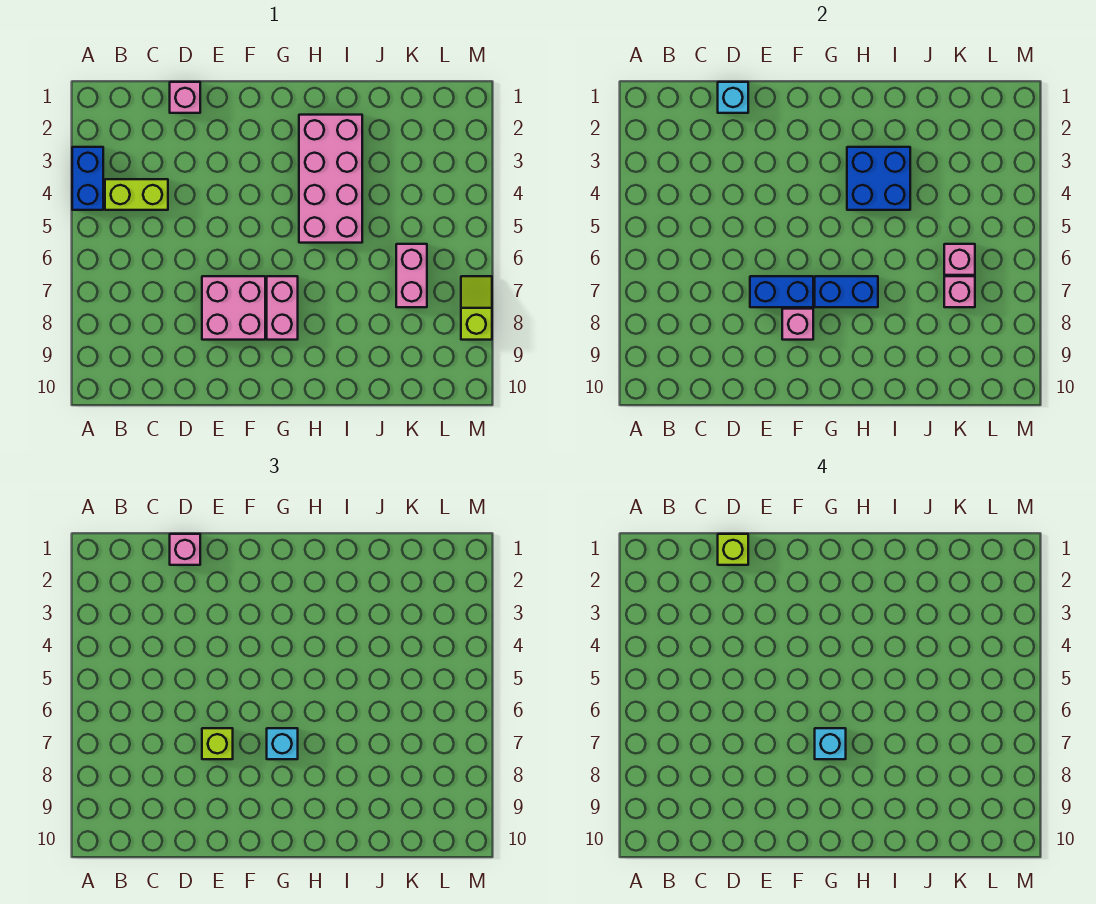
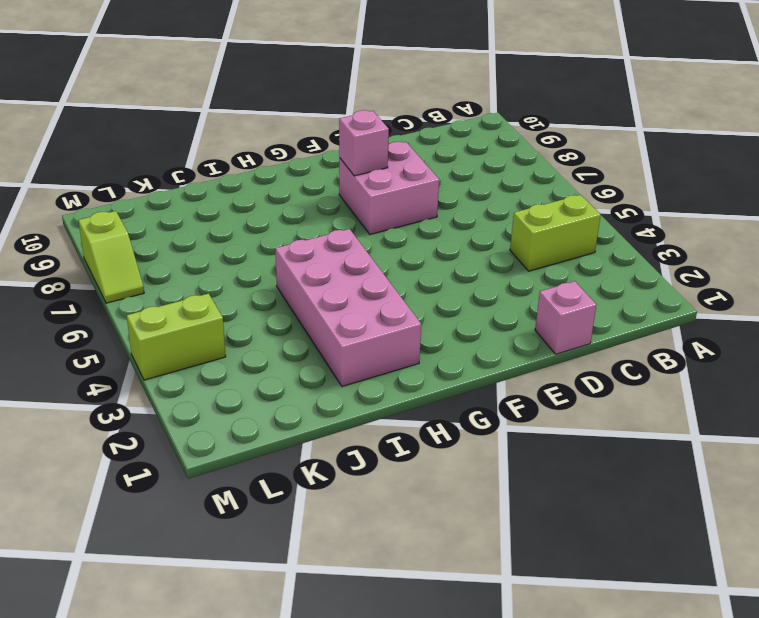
lime brick L4:M4 level 1 -> none
none -> blue brick A3:A4 level 1
none -> pink brick G7:G8 level 1
none -> pink brick K6:K7 level 1

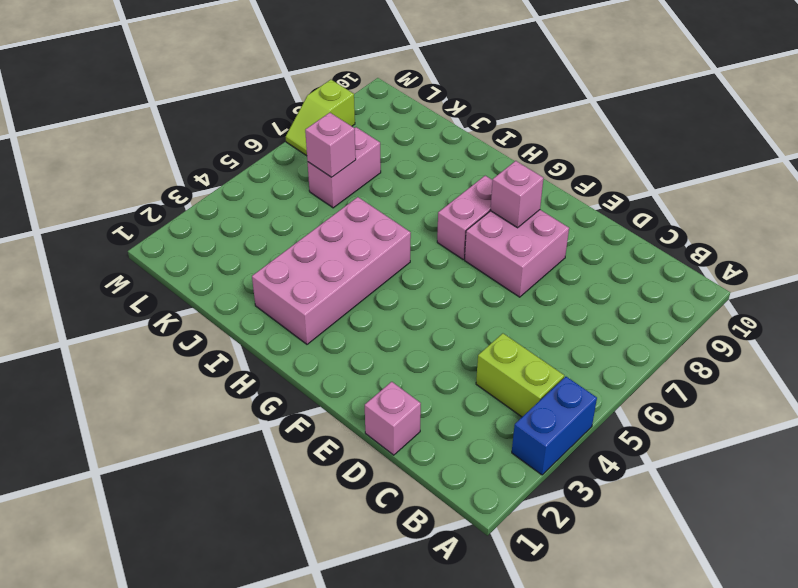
none -> cyan brick D1 level 2
none -> blue brick E7:F7 level 2
none -> blue brick G7:H7 level 2

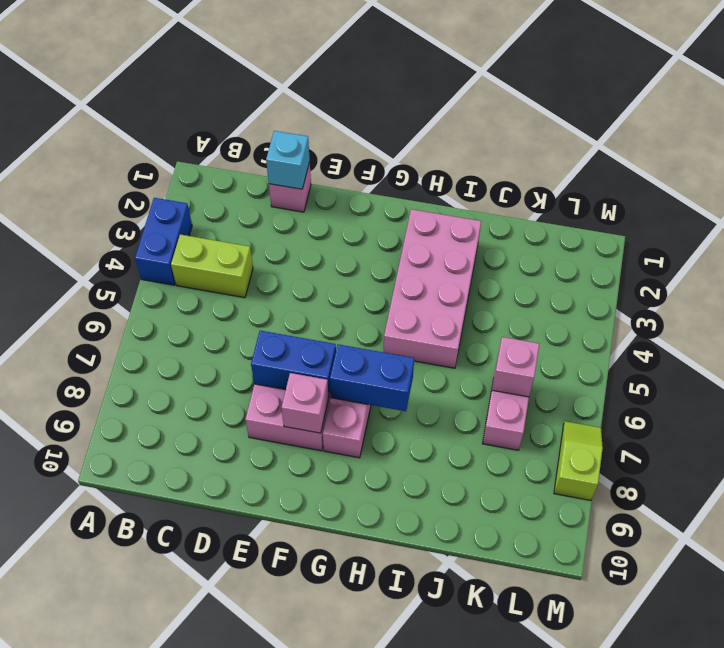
none -> blue brick H3:I4 level 2
none -> pink brick K7 level 2
none -> pink brick D1 level 3

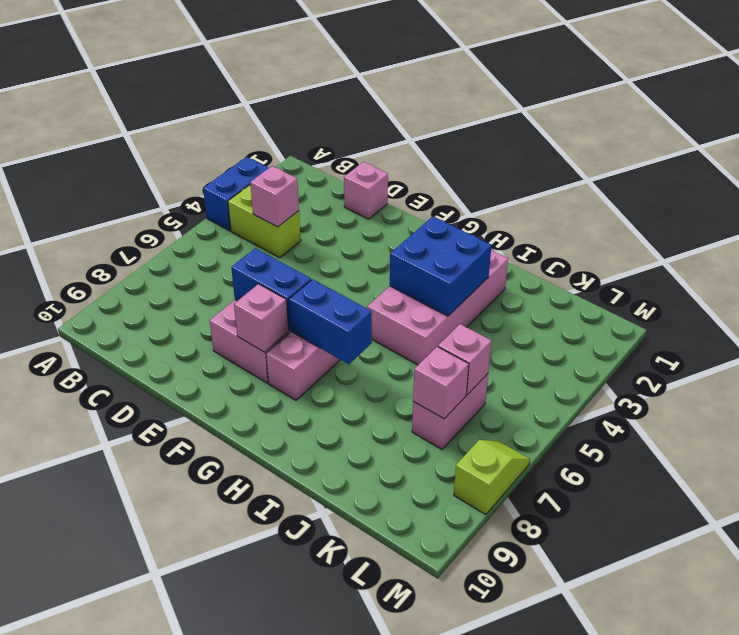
pink brick C4 level 2 -> pink brick D1 level 3
none -> cyan brick D1 level 2
none -> lime brick E7 level 3
none -> cyan brick G7 level 3

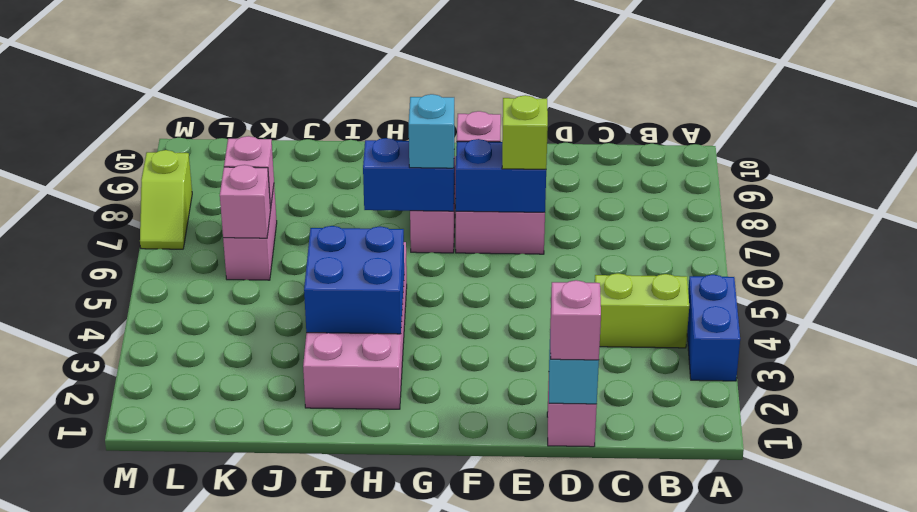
none -> lime brick D1 level 4
none -> cyan brick G7 level 4

